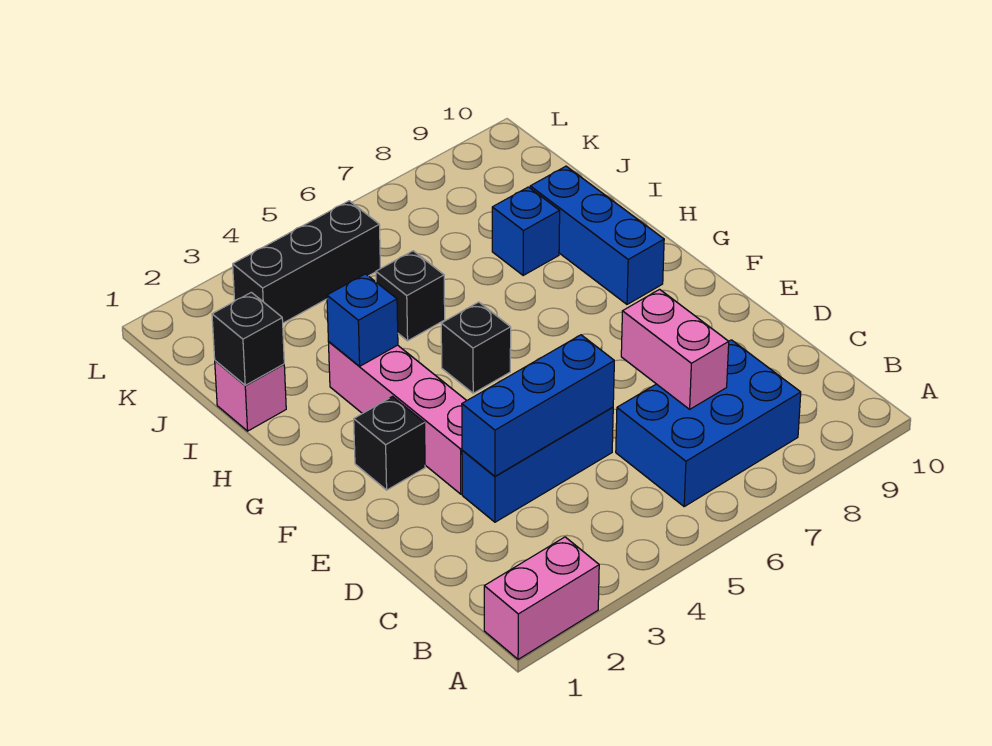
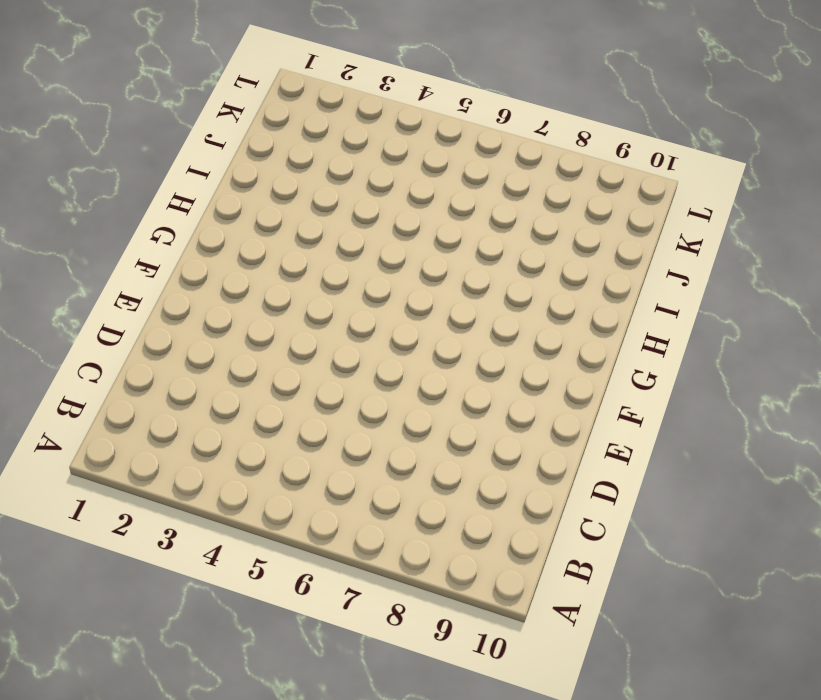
none -> pink brick A1:A2 level 1
none -> blue brick B6:C8 level 1
none -> blue brick D3:D5 level 1

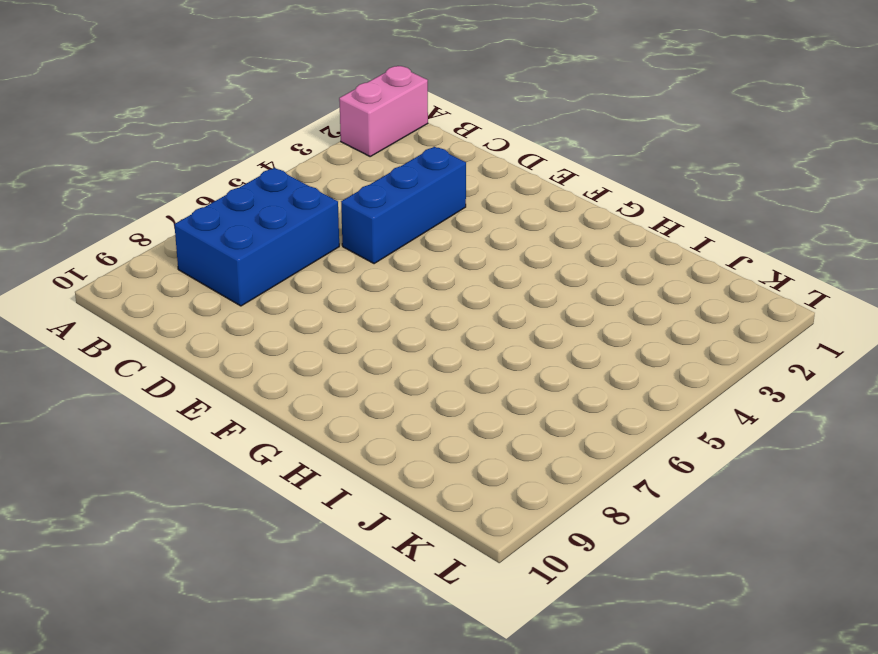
none -> pink brick E3:H3 level 1
none -> black brick F2 level 1
none -> black brick G5 level 1

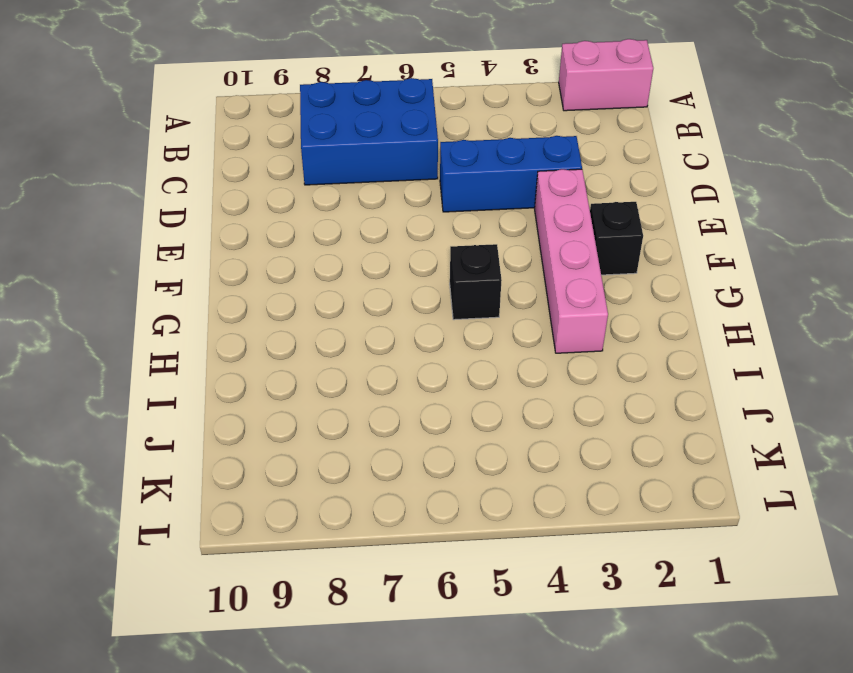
none -> blue brick G9:I9 level 1
none -> pink brick I1 level 1
none -> black brick I5 level 1

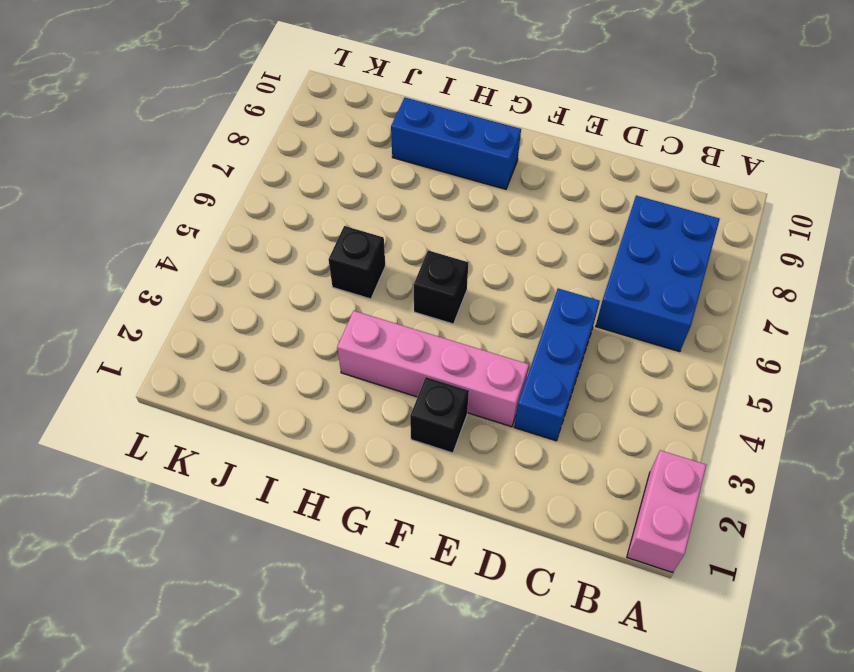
none -> pink brick I1 level 1
none -> blue brick I8 level 1
none -> black brick K3:K5 level 1

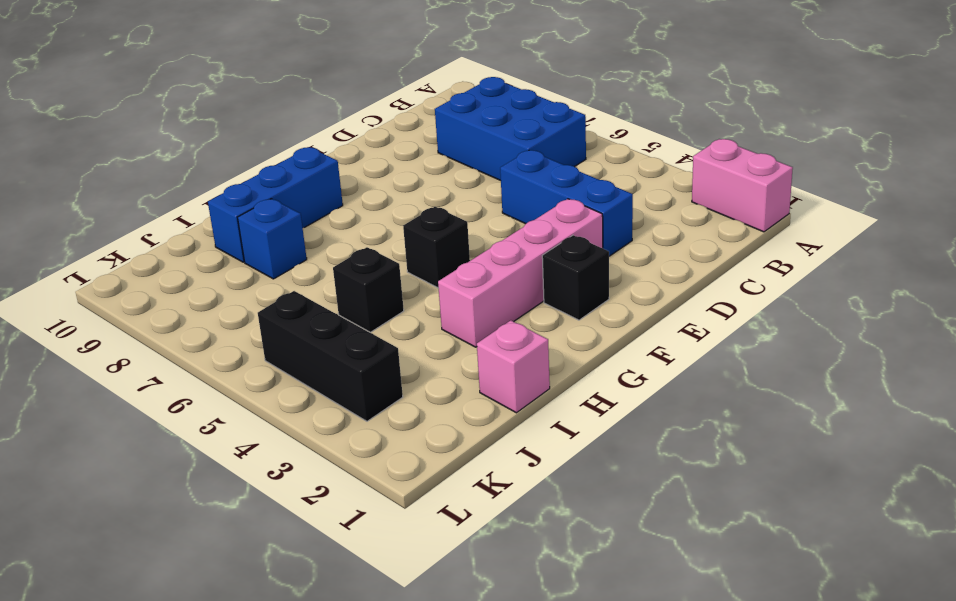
none -> pink brick C7:D7 level 2
none -> blue brick D3:D5 level 2
none -> blue brick H3 level 2

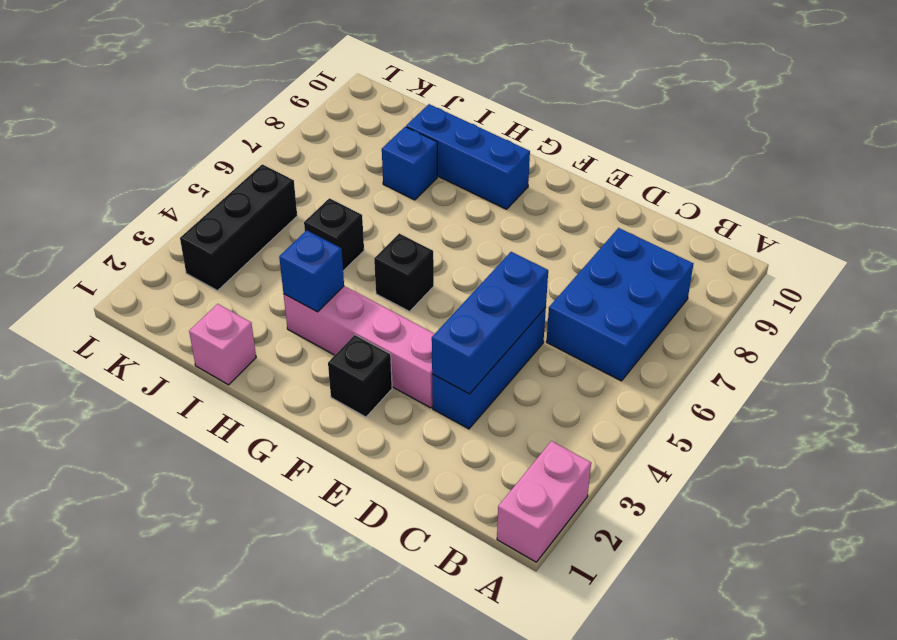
none -> pink brick C7:D7 level 2
none -> black brick I1 level 2

